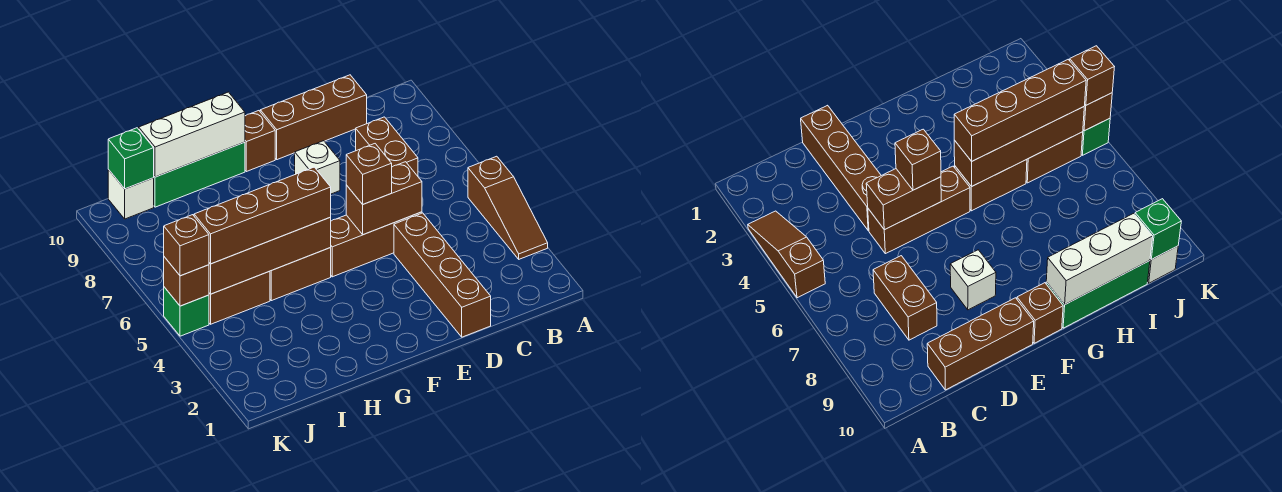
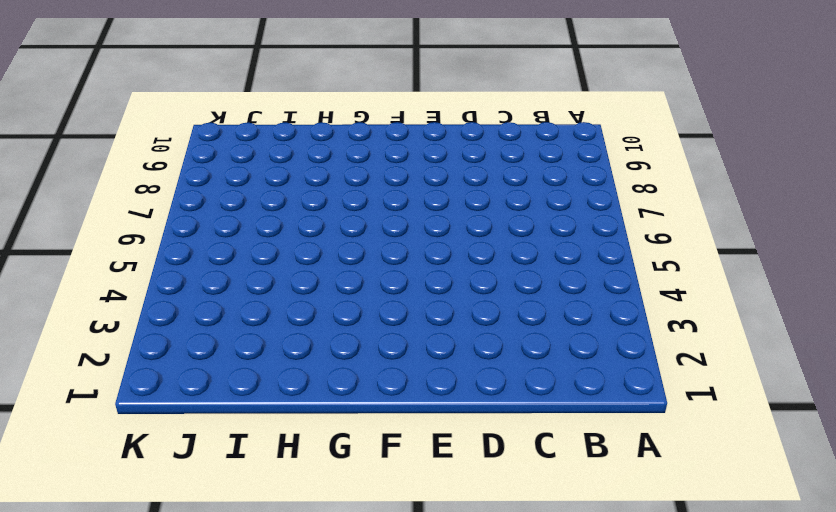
none -> brown slope A3:A5 level 1 top 5
none -> brown brick C7:C8 level 1
none -> brown brick C10:E10 level 1

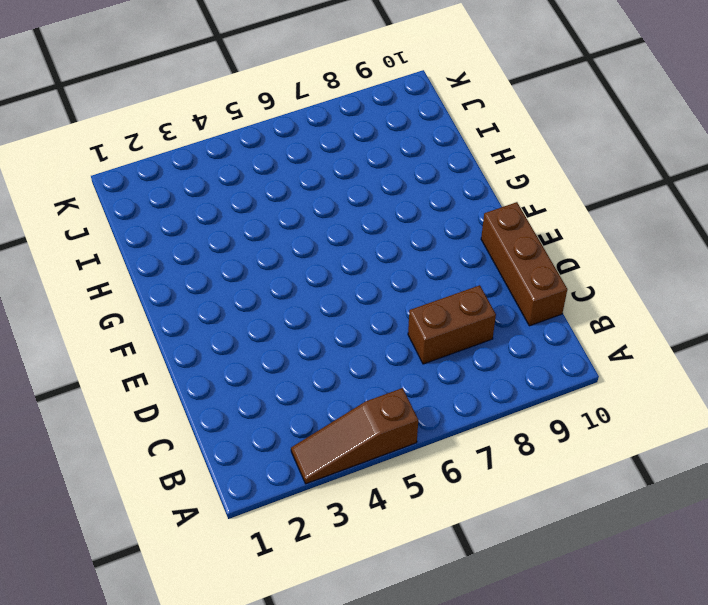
none -> brown brick D1:D4 level 1
none -> brown brick D5:F5 level 1
none -> white brick E8 level 1

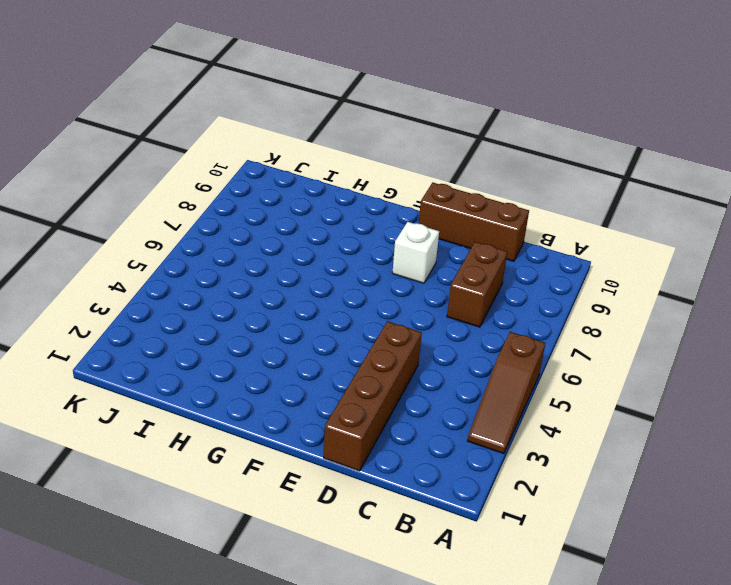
none -> brown brick D5:F5 level 1
none -> brown brick F10 level 1
none -> brown brick G5:H5 level 1

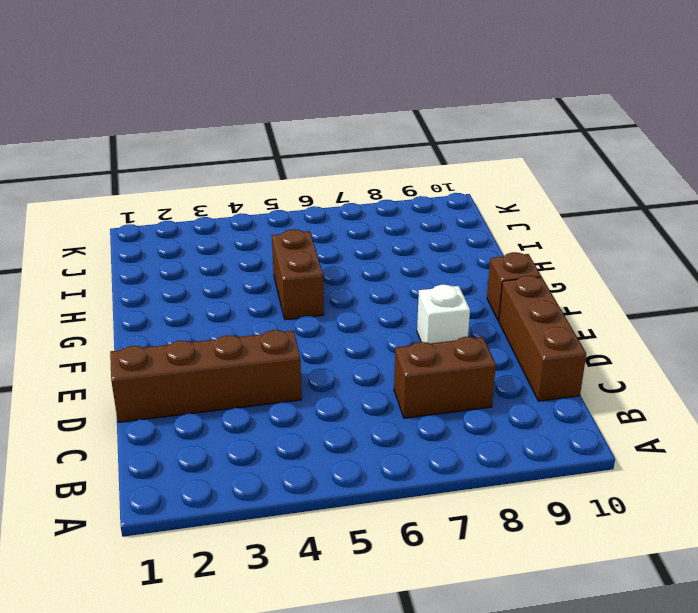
none -> brown slope A3:A5 level 1 top 5
none -> brown brick D5:F5 level 1
none -> green brick G10:I10 level 1

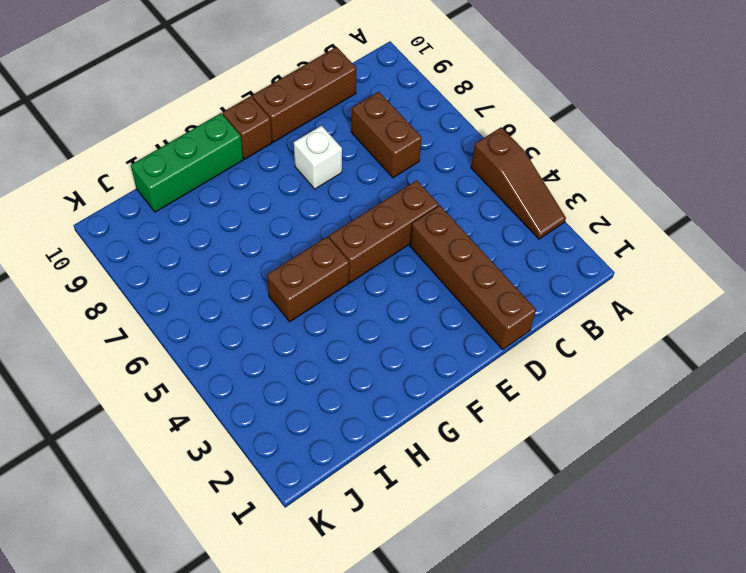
none -> brown brick I5:J5 level 1
none -> white brick J10 level 1
none -> green brick K5 level 1

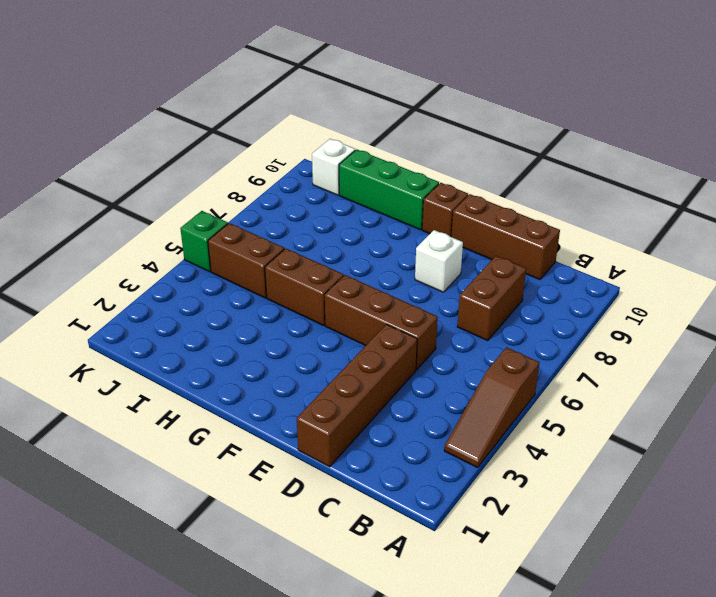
none -> brown brick D5:E5 level 2
none -> brown brick G5:J5 level 2
none -> white brick G10:I10 level 2

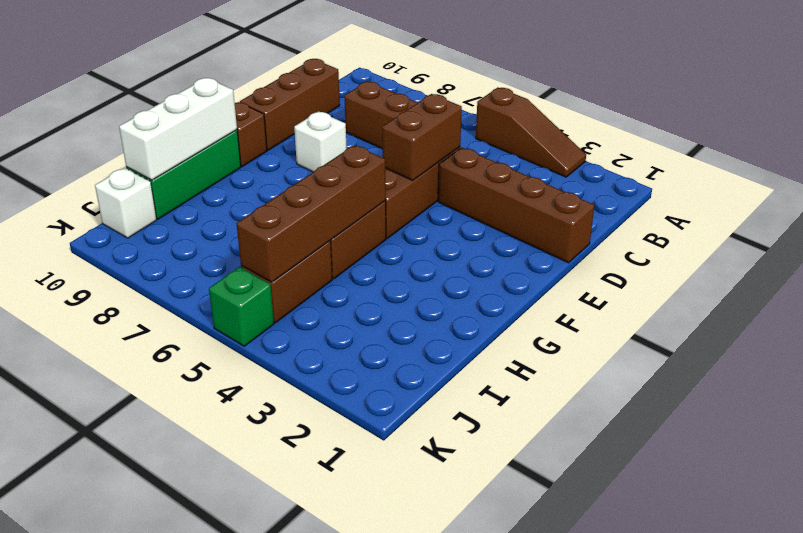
none -> green brick J10 level 2
none -> brown brick K5 level 2
none -> brown brick E5 level 3

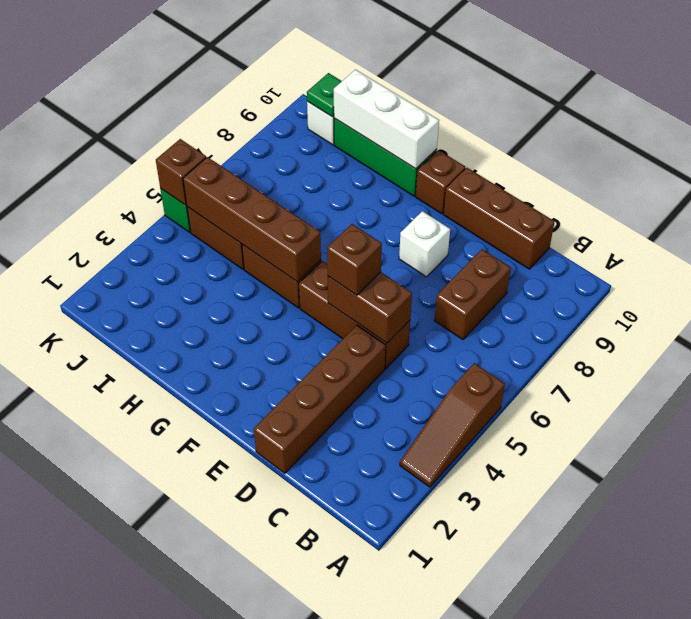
green plate J10 level 2 -> green brick J10 level 2
none -> brown brick G5:J5 level 3
none -> brown brick K5 level 3

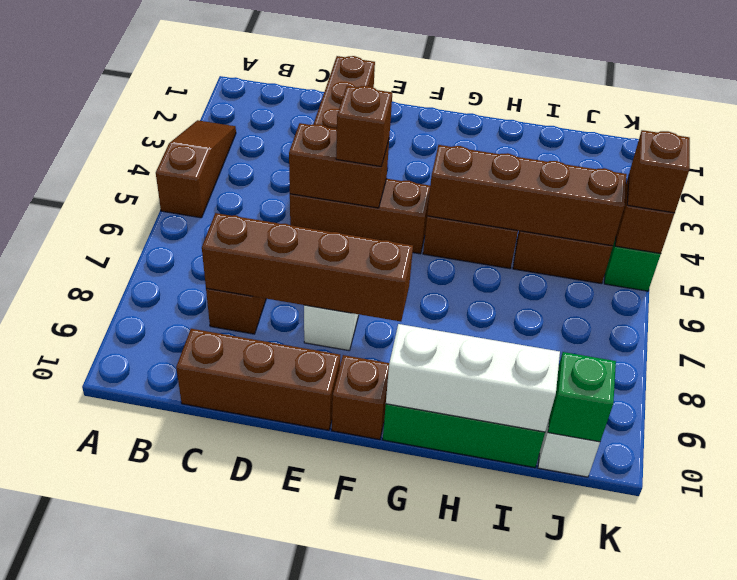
brown brick C8:F8 level 2 -> brown brick G5:J5 level 3

